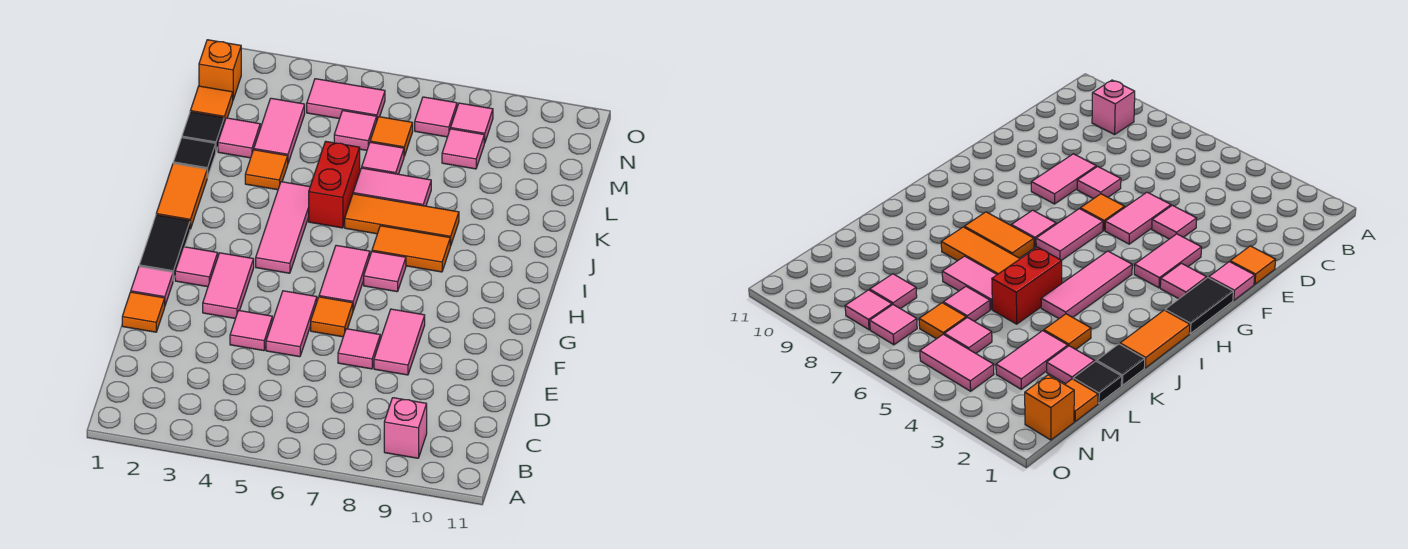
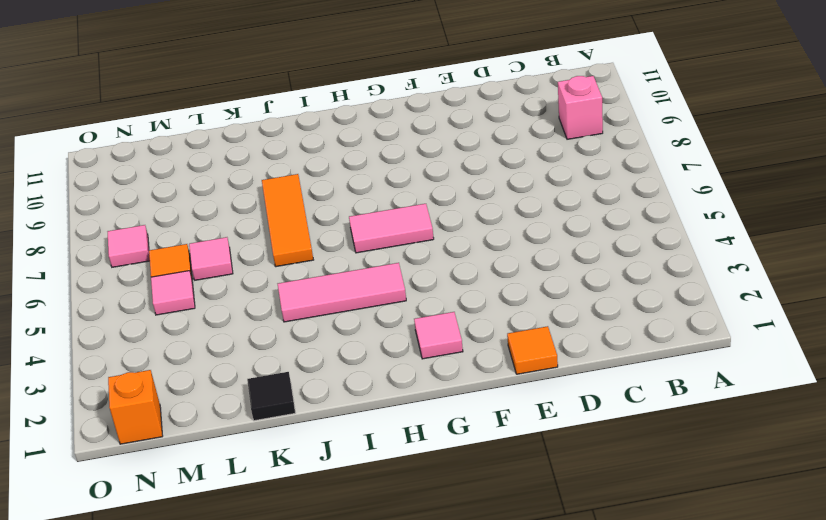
none -> pink tile E4 level 1
none -> pink tile E5:F5 level 1
none -> pink tile E7 level 1
none -> pink tile E8:F8 level 1

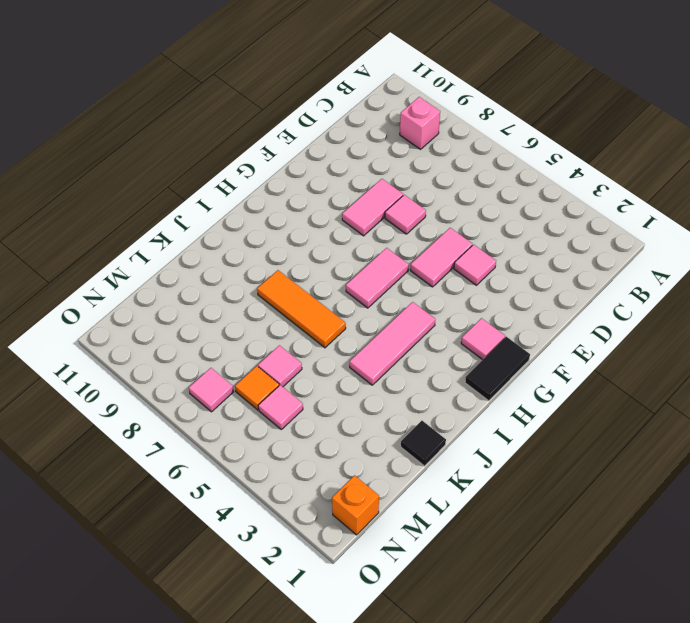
none -> orange tile E1 level 1
none -> pink tile F1 level 1
none -> pink tile F3:G3 level 1
none -> orange tile F6 level 1

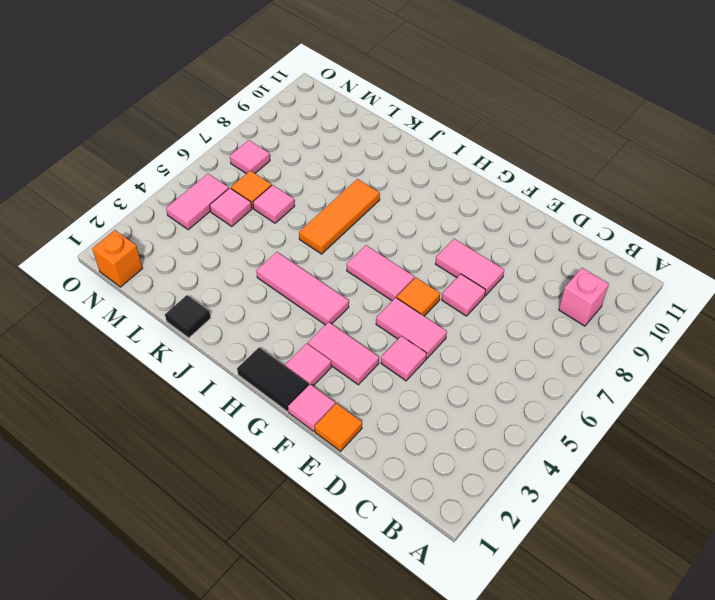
none -> pink tile H7 level 1
none -> orange tile I1:J1 level 1
none -> orange tile I7:I8 level 1
none -> red brick J5:K5 level 1

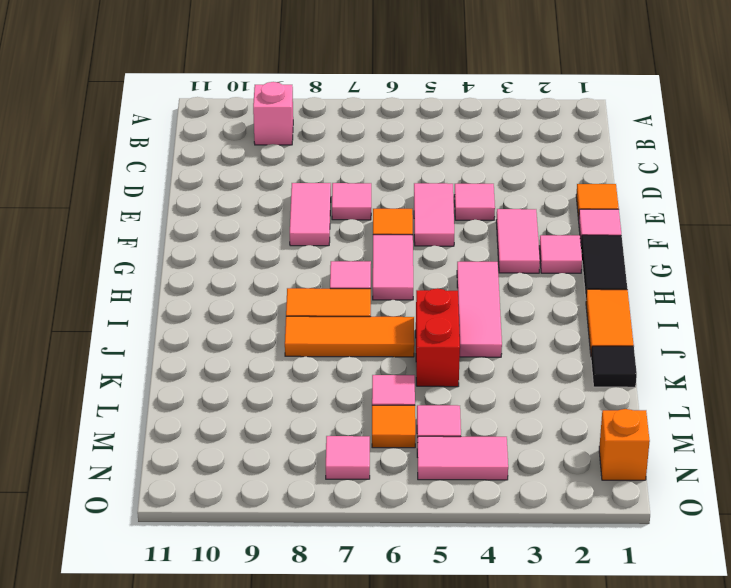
none -> orange tile K3 level 1
none -> pink tile K6:K7 level 1
none -> black tile L1 level 1
none -> pink tile L2 level 1

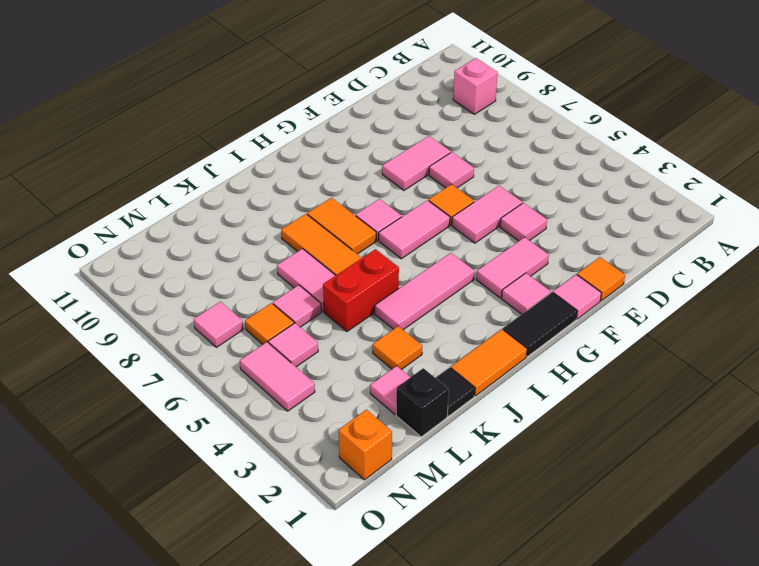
black brick L1 level 1 -> black tile L1 level 1
none -> pink tile L3:M3 level 1
none -> orange tile M1 level 1
none -> pink tile M8 level 1
none -> pink tile N8 level 1

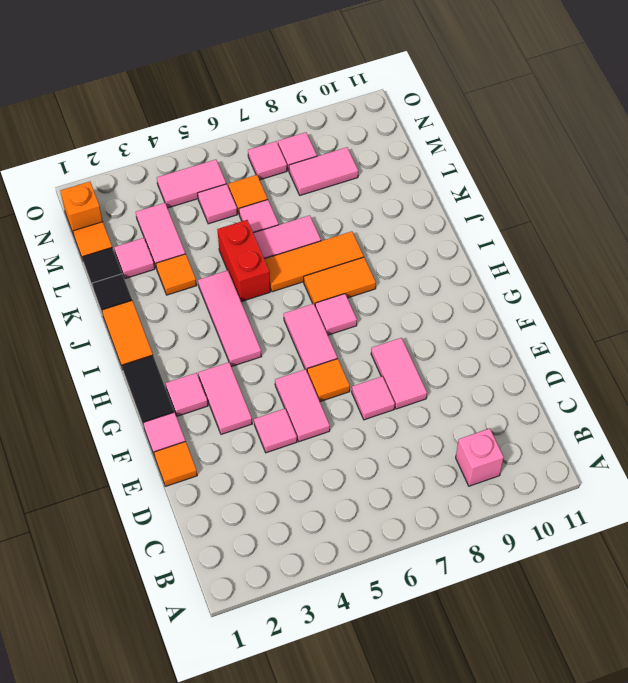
pink tile M8:M9 level 1 -> pink tile M8 level 1

